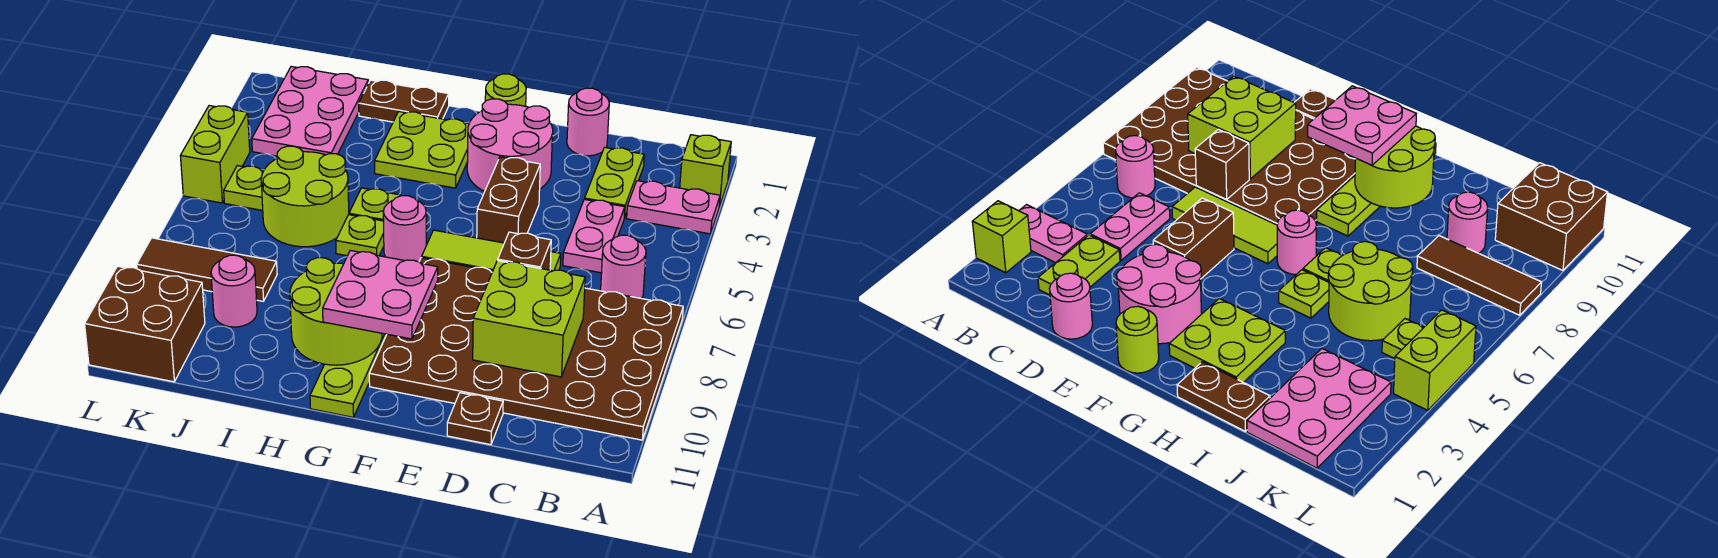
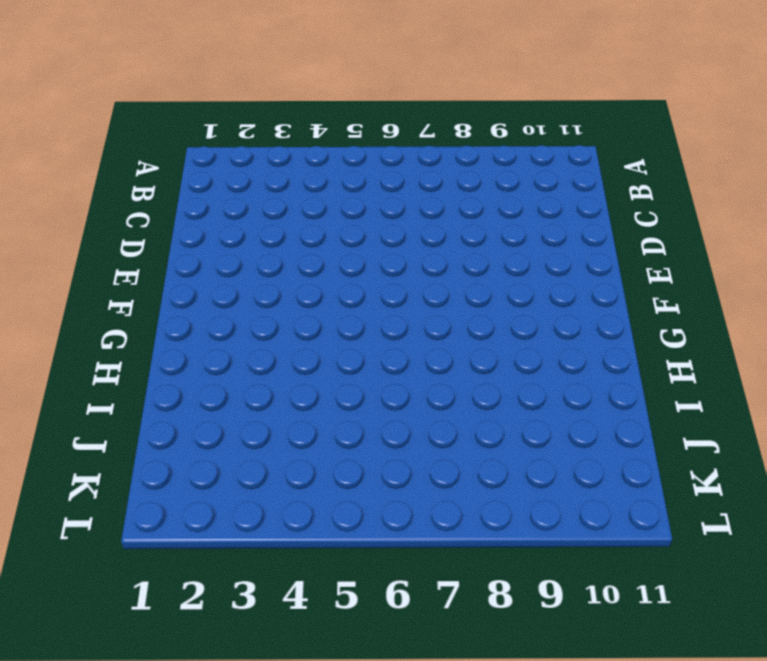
none -> lime brick A2 level 1
none -> pink plate A3:B3 level 1
none -> brown plate A7:F10 level 1

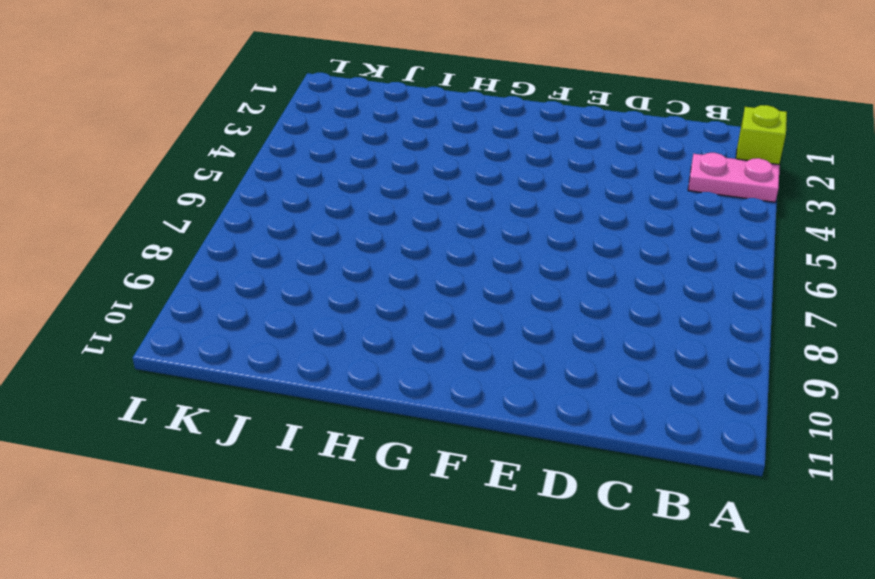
none -> brown plate A7:F10 level 1
none -> pink round brick B6 level 1
none -> lime plate C2:C3 level 1

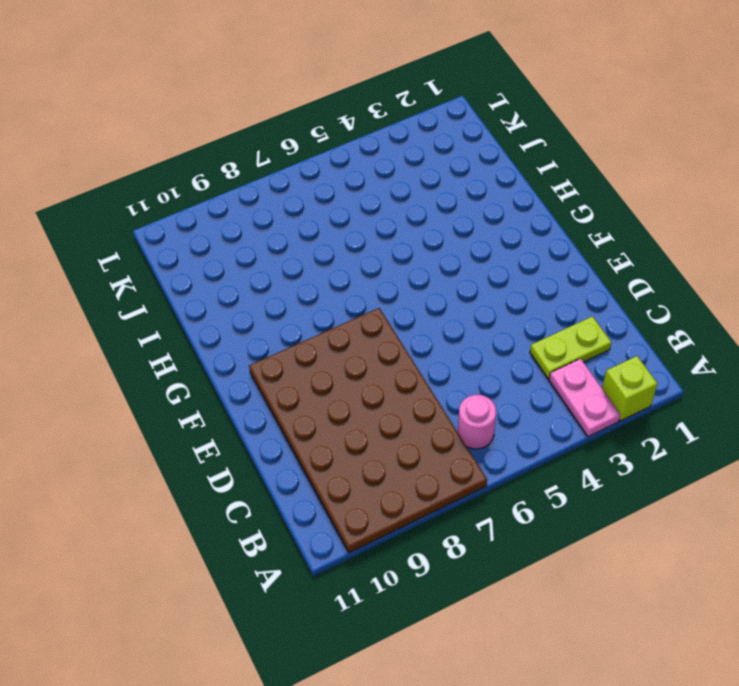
none -> pink plate C4:C5 level 1
none -> pink round brick D1 level 1
none -> lime tile D6:F6 level 1

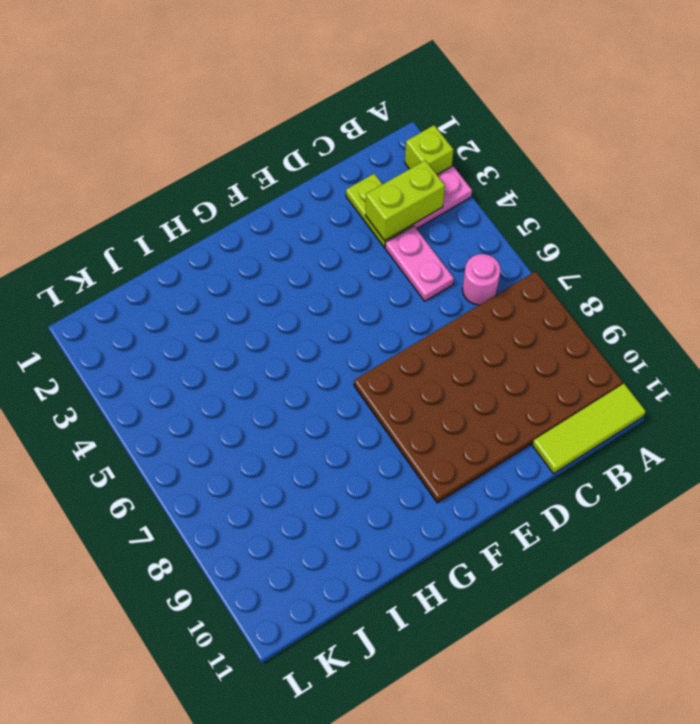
lime tile A11:C11 level 1 -> lime tile D6:F6 level 1
lime brick B3:C3 level 2 -> lime brick L4:L5 level 1
none -> pink round brick D1 level 1
none -> brown plate D11 level 1
none -> pink round brick E2:F3 level 1

